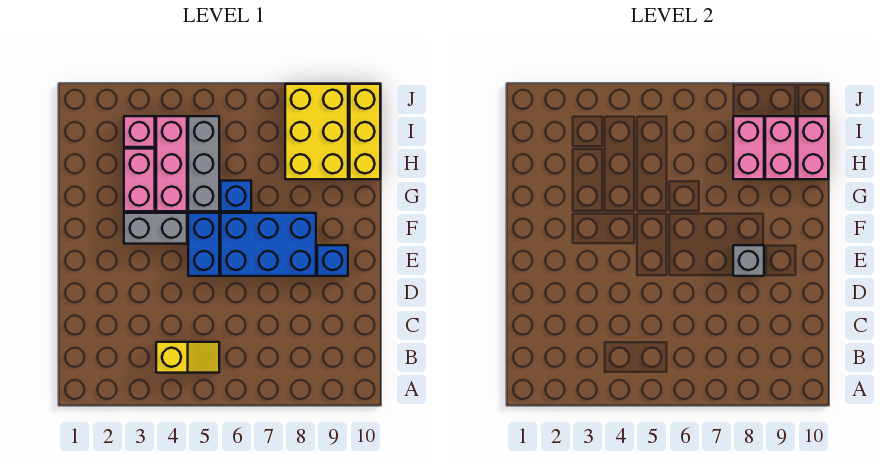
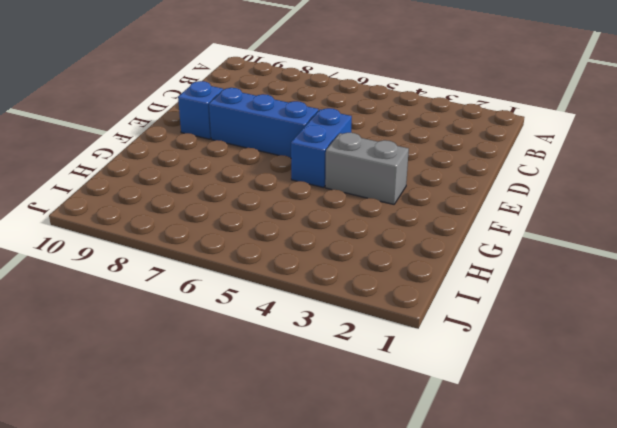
blue brick E6:E8 level 1 -> blue brick E6:F8 level 1
none -> yellow slope B4:B5 level 1 top 4
none -> pink brick G3:H3 level 1
none -> pink brick G4:I4 level 1

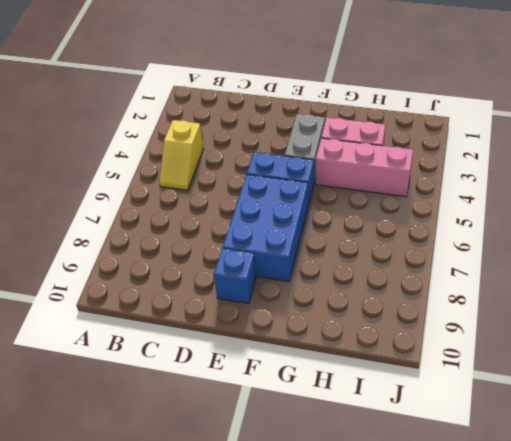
none -> grey brick G5:I5 level 1
none -> blue brick G6 level 1
none -> yellow brick H8:J9 level 1

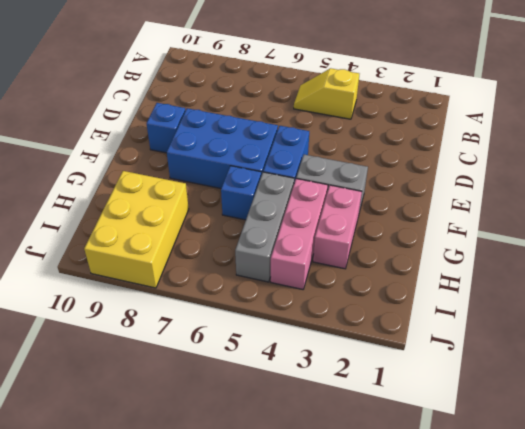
none -> yellow brick H10:J10 level 1
none -> pink brick I3 level 1
none -> grey brick E8 level 2

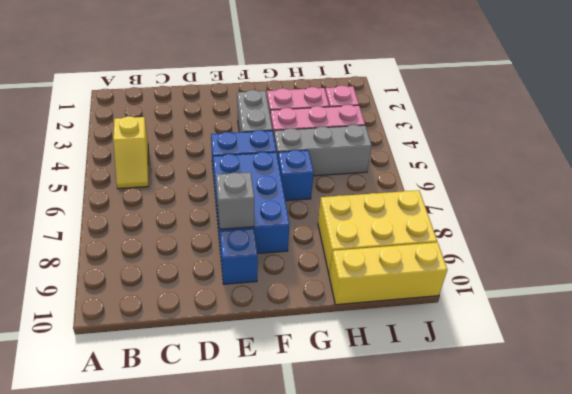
none -> pink brick H8:I8 level 2
none -> pink brick H9:I9 level 2
none -> pink brick H10:I10 level 2

